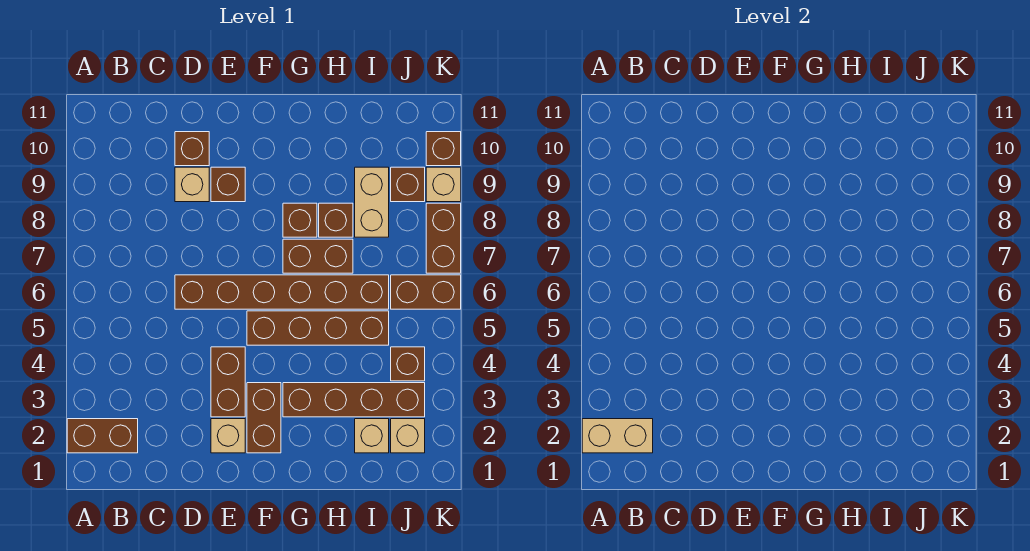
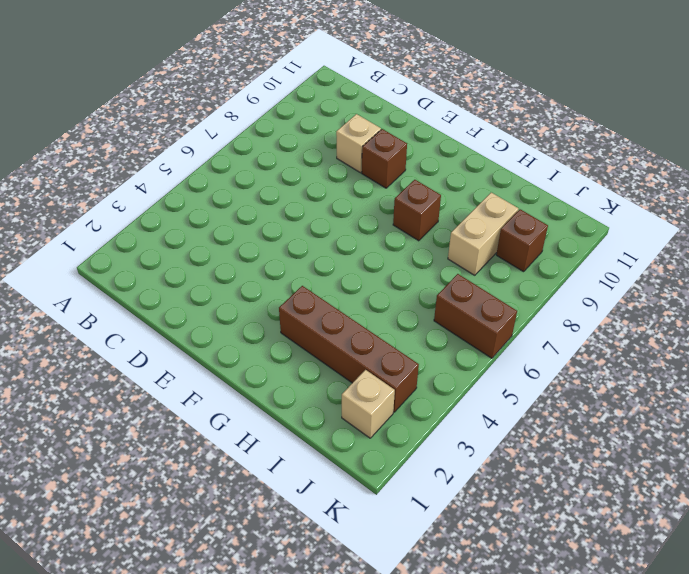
none -> brown brick A2:B2 level 1
none -> brown brick D6:I6 level 1
none -> brown brick D10 level 1

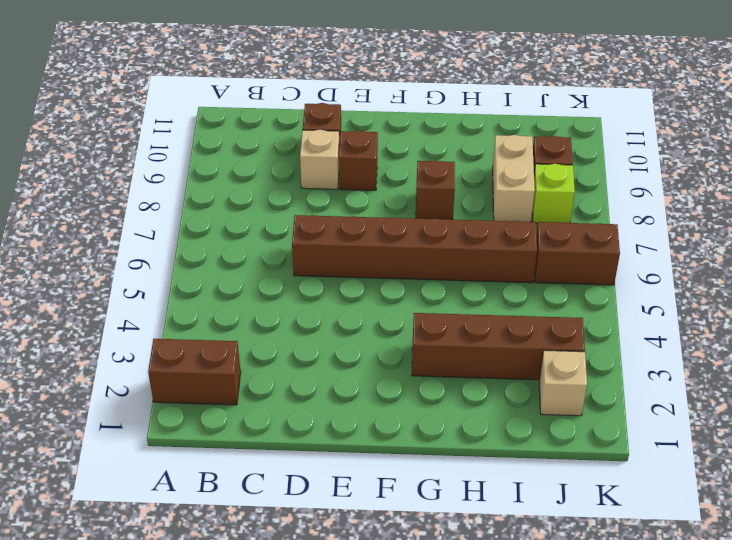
lime brick J8 level 1 -> none
none -> tan brick E2 level 1
none -> brown brick E3:E4 level 1
none -> brown brick F2:F3 level 1

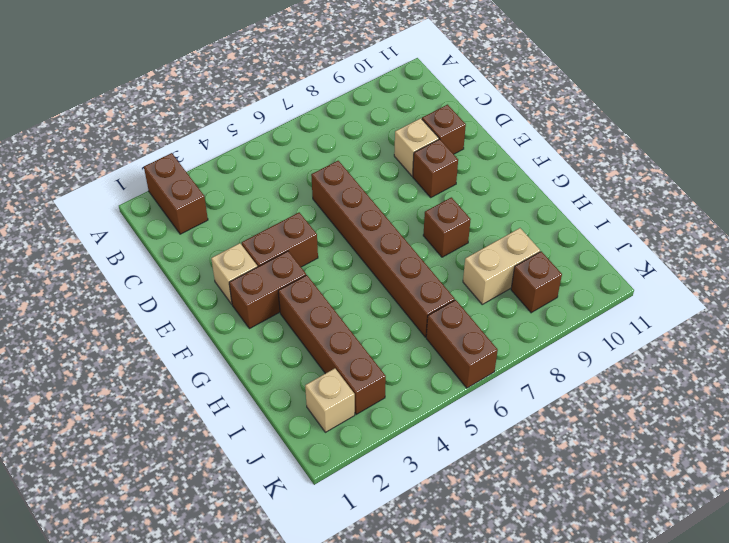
none -> brown brick F5:I5 level 1
none -> brown brick G7:H7 level 1
none -> brown brick H8 level 1

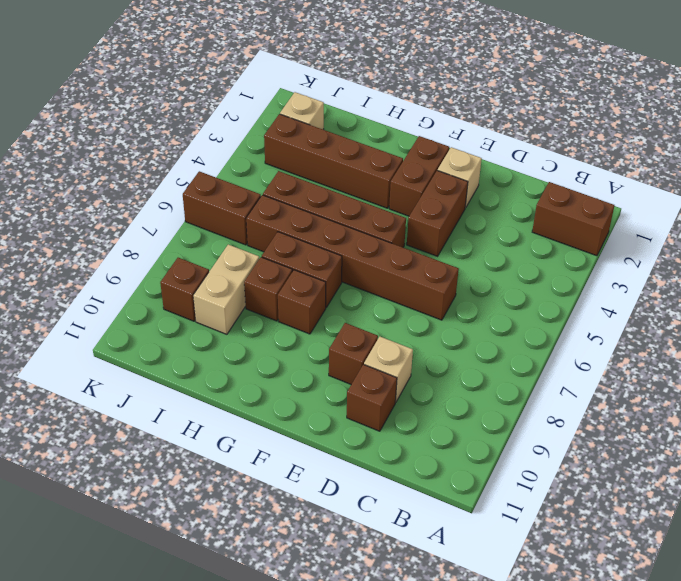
none -> tan brick I2 level 1
none -> brown brick J4 level 1
none -> brown brick K7:K8 level 1

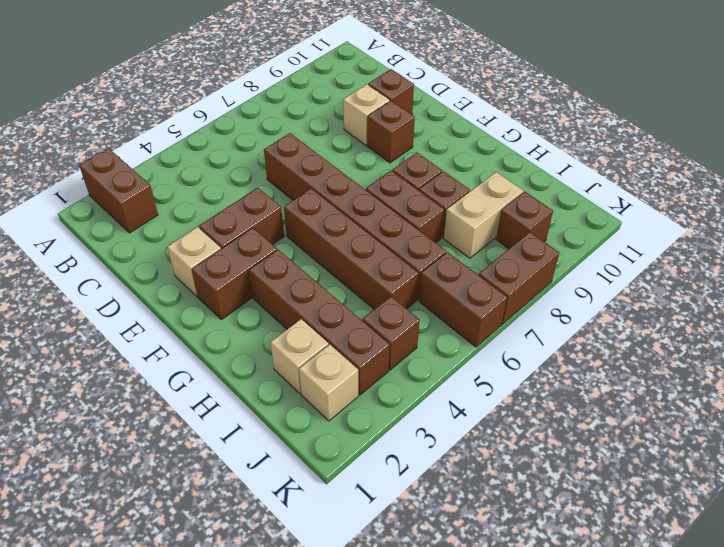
none -> tan brick K9 level 1
none -> brown brick K10 level 1
none -> tan brick A2:B2 level 2

